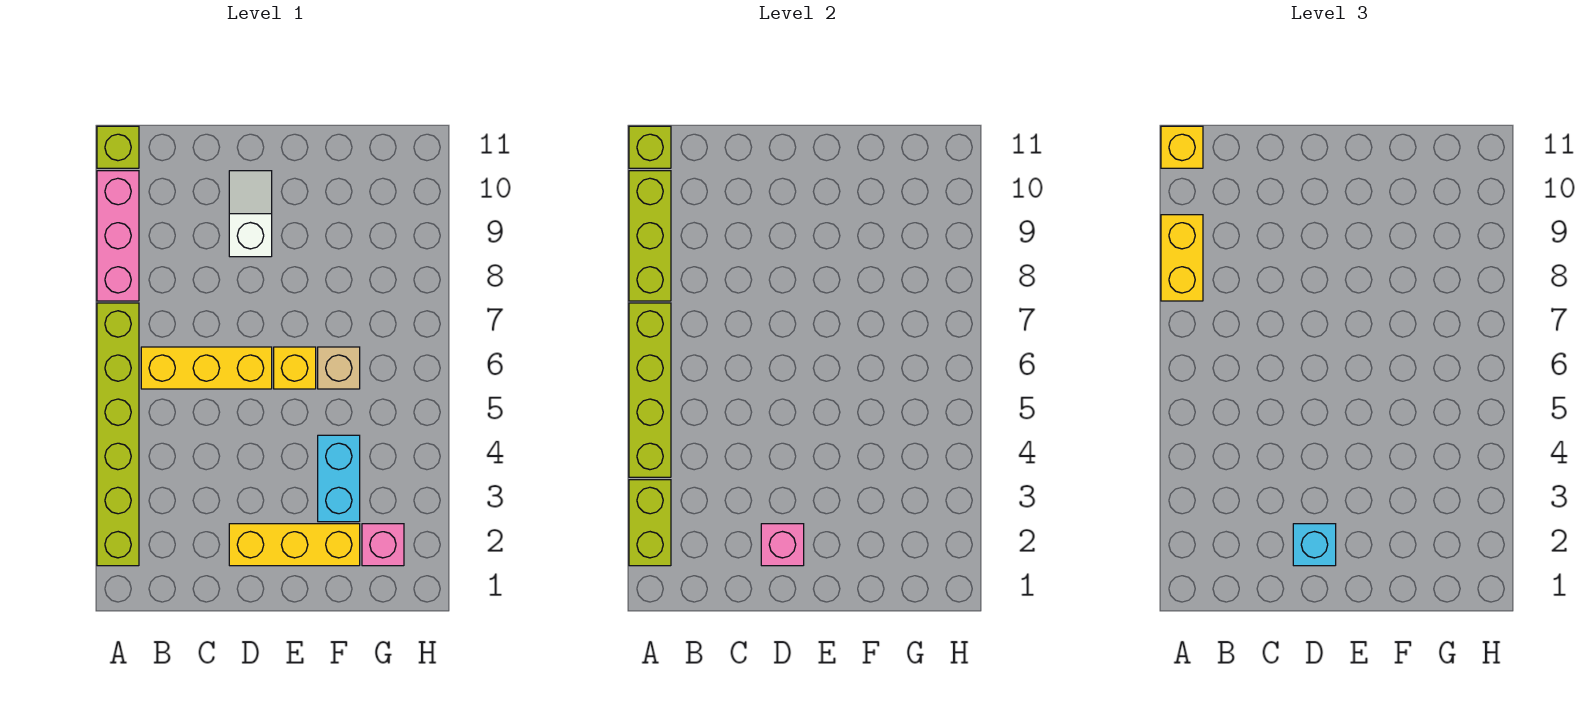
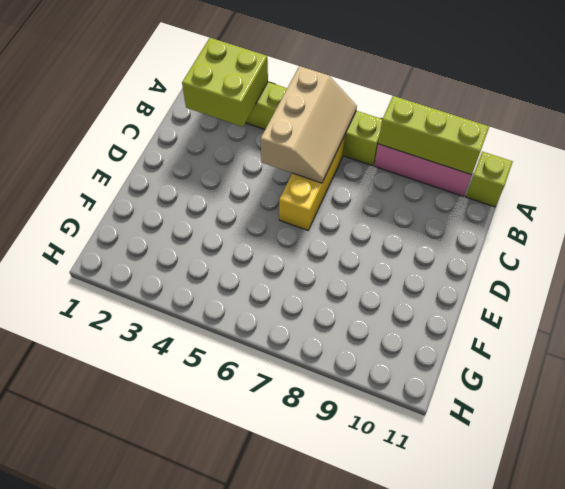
lime brick A2:B3 level 2 -> lime brick A2:A3 level 2
tan slope A5:C6 level 2 top 5 -> lime brick A4:A7 level 2
none -> yellow brick D2:F2 level 1
none -> white slope D9:D10 level 1 top 9
none -> yellow brick E6 level 1

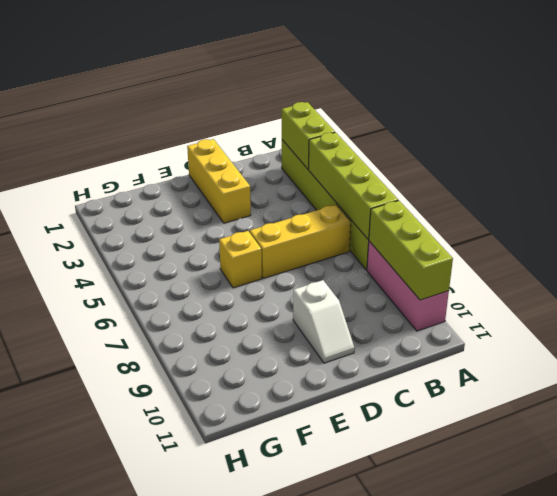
yellow brick D1:D3 level 1 -> yellow brick D2:F2 level 1
none -> lime brick A11 level 1
none -> cyan brick F3:F4 level 1
none -> tan brick F6 level 1

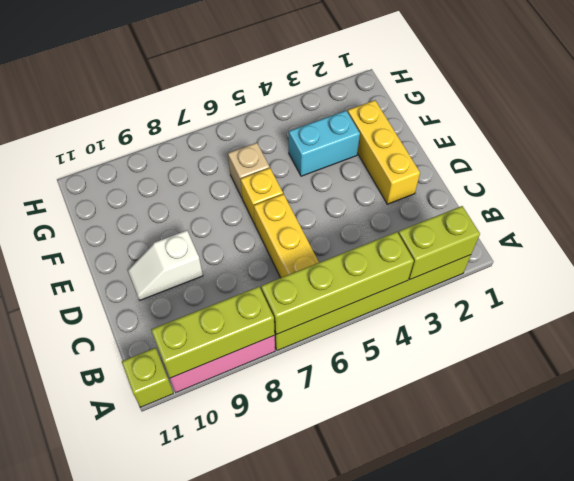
none -> pink brick G2 level 1
none -> lime brick A11 level 2
none -> pink brick D2 level 2

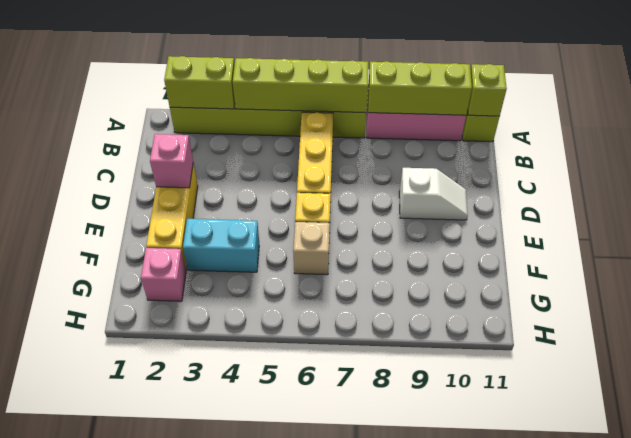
none -> yellow brick A8:A9 level 3
none -> yellow brick A11 level 3
none -> cyan brick D2 level 3

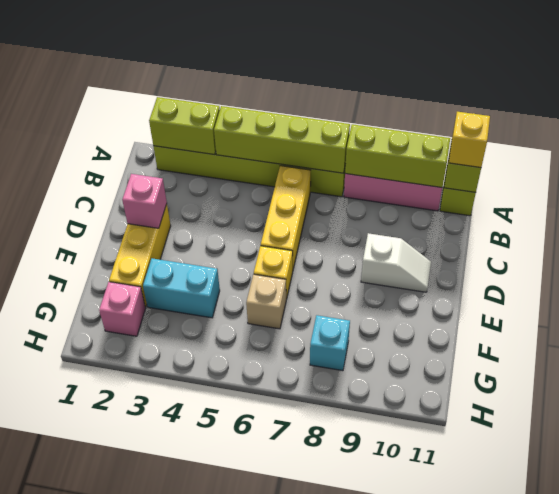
cyan brick G8 level 1 -> cyan brick D2 level 3
none -> yellow brick A8:A9 level 3

